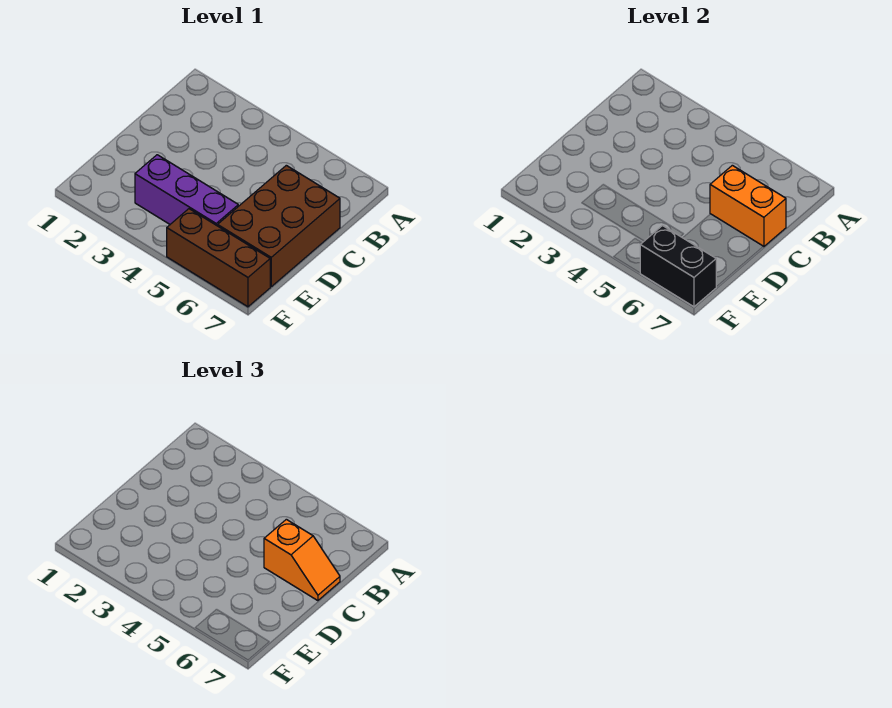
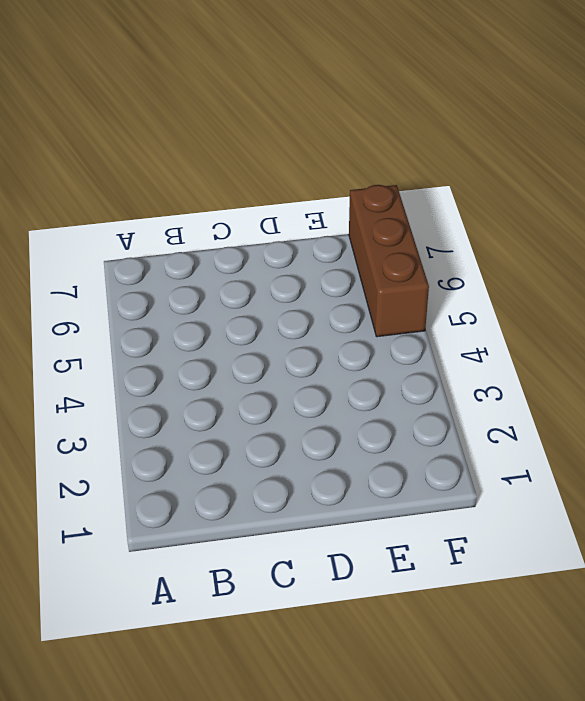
none -> brown brick C6:E7 level 1
none -> purple brick E3:E5 level 1

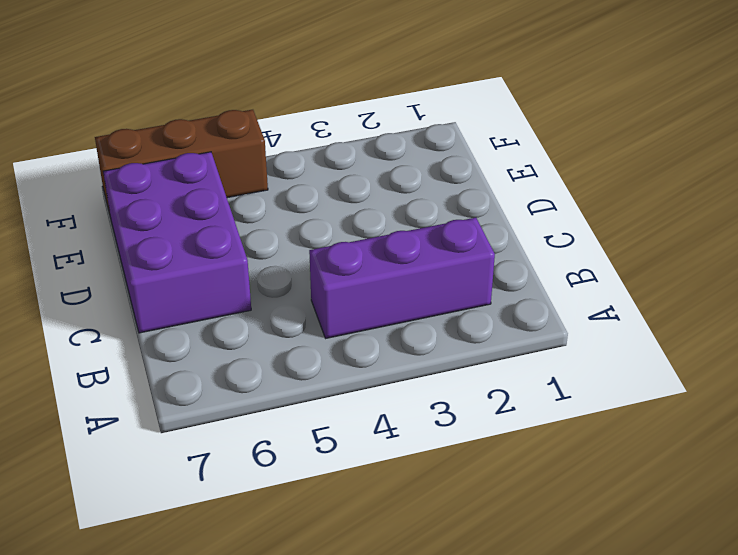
purple brick B2:B4 level 1 -> purple brick E3:E5 level 1
purple brick C6:E7 level 1 -> brown brick C6:E7 level 1
none -> orange brick C6:C7 level 2
none -> black brick F6:F7 level 2

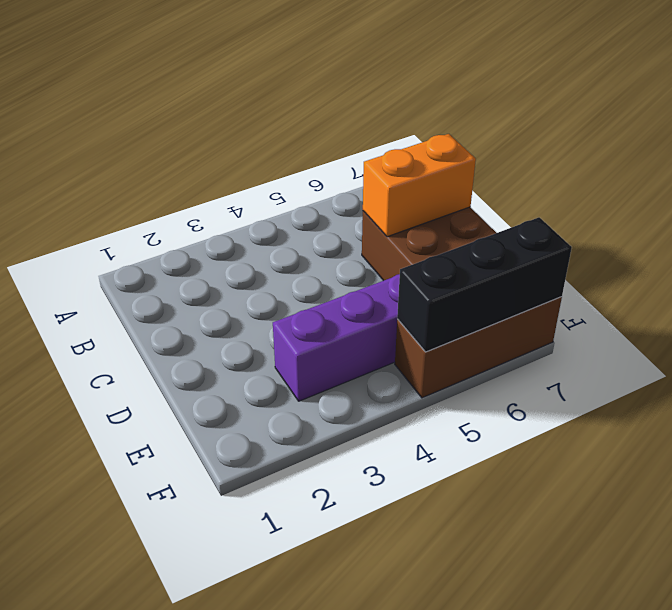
black brick F5:F7 level 2 -> black brick F6:F7 level 2
none -> orange slope C6:C7 level 3 top 6

